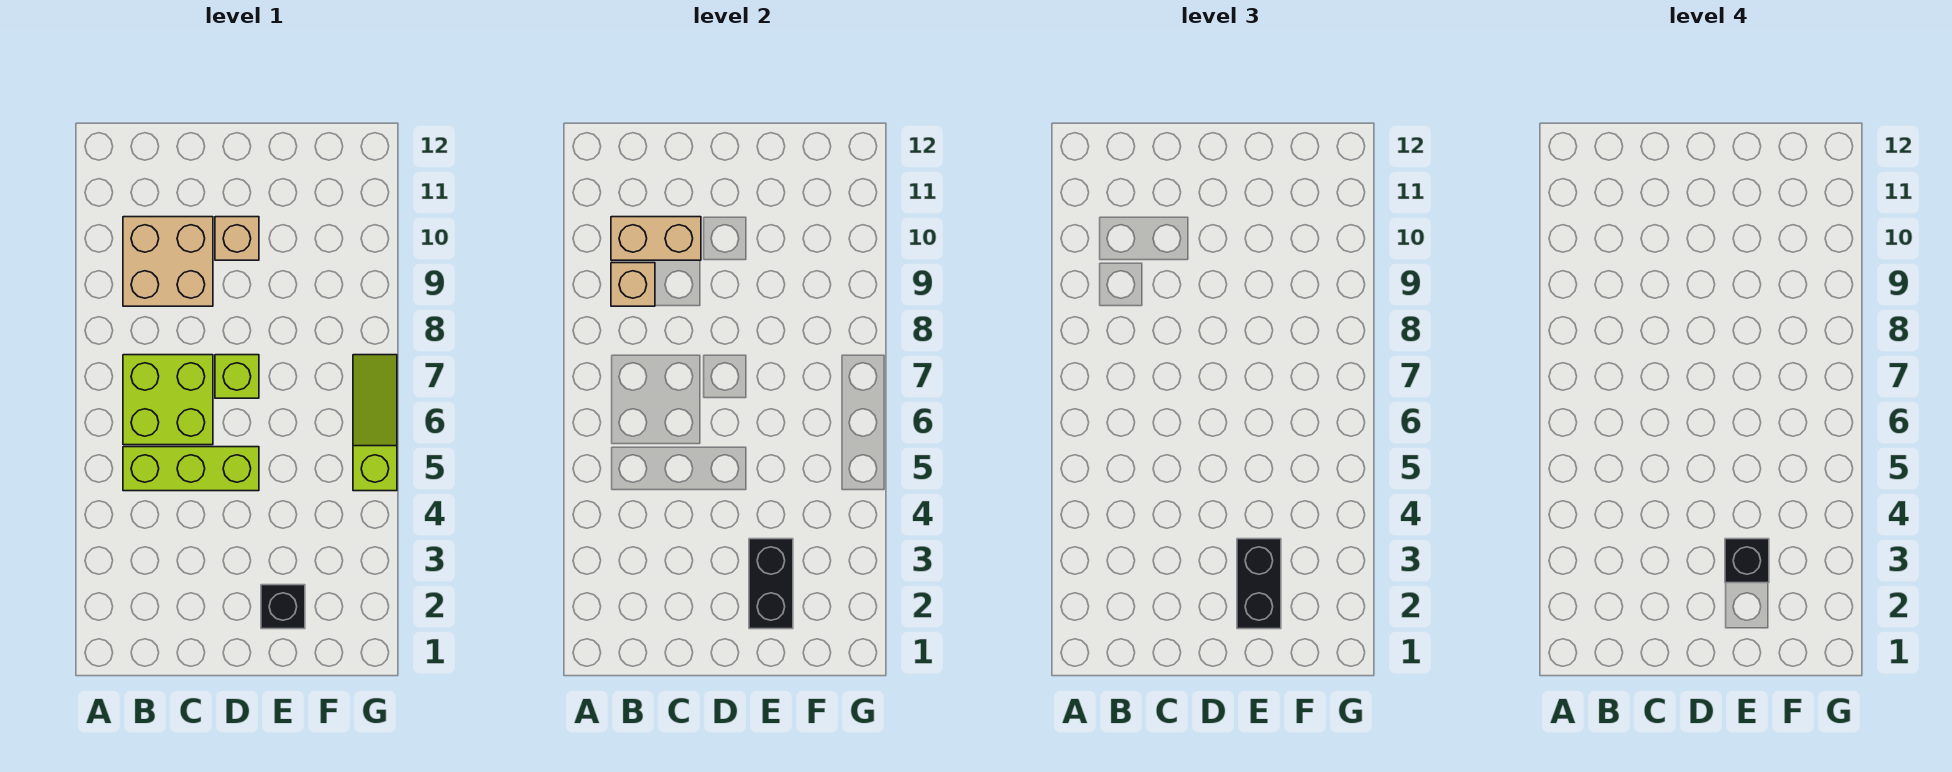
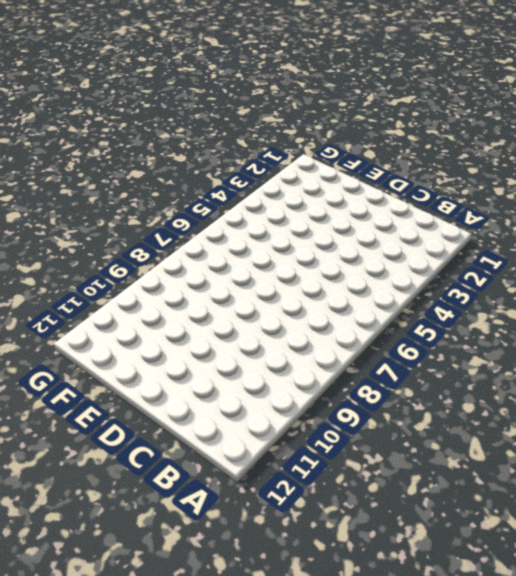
none -> lime brick B5:D5 level 1
none -> lime brick B6:C7 level 1
none -> tan brick B9:C10 level 1

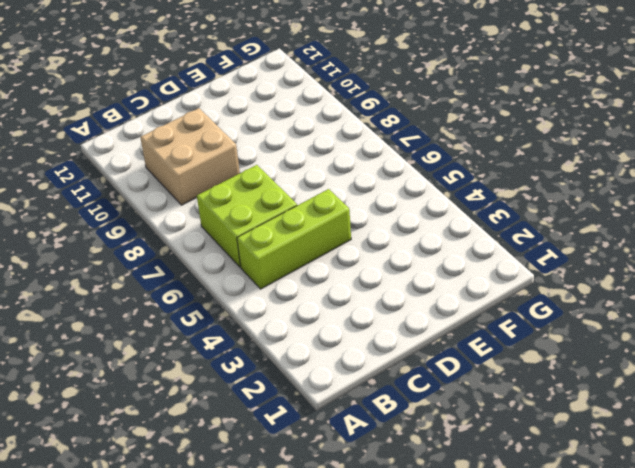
none -> lime brick D7 level 1
none -> tan brick D10 level 1
none -> black brick E2 level 1

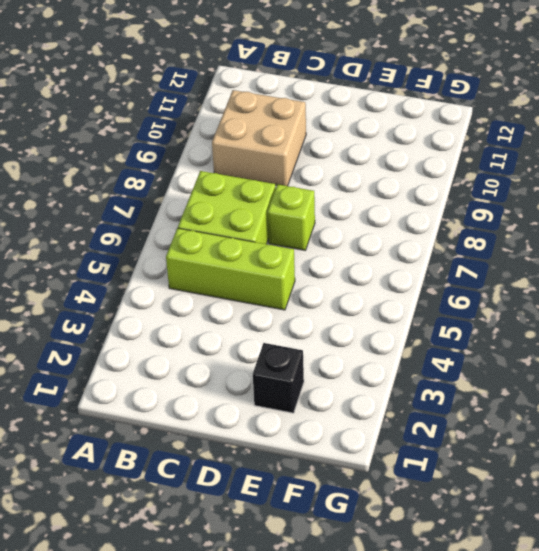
none -> tan brick D10 level 1
none -> lime slope G5:G7 level 1 top 5
none -> tan brick B9 level 2

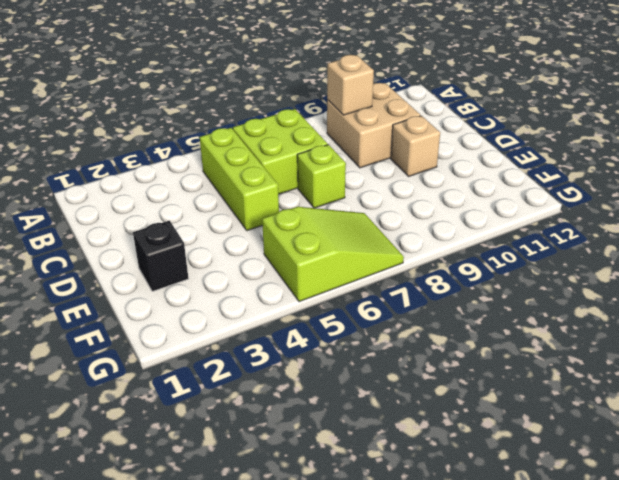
lime slope F5:G7 level 1 top 5 -> lime slope G5:G7 level 1 top 5
none -> tan brick B10:C10 level 2
none -> black brick E2:E3 level 2
none -> black brick E2:E3 level 3

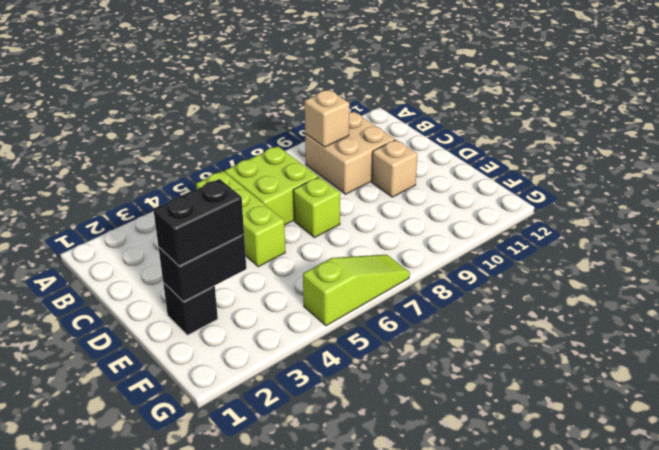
none -> tan brick B10:C10 level 2
none -> black brick E3 level 4

